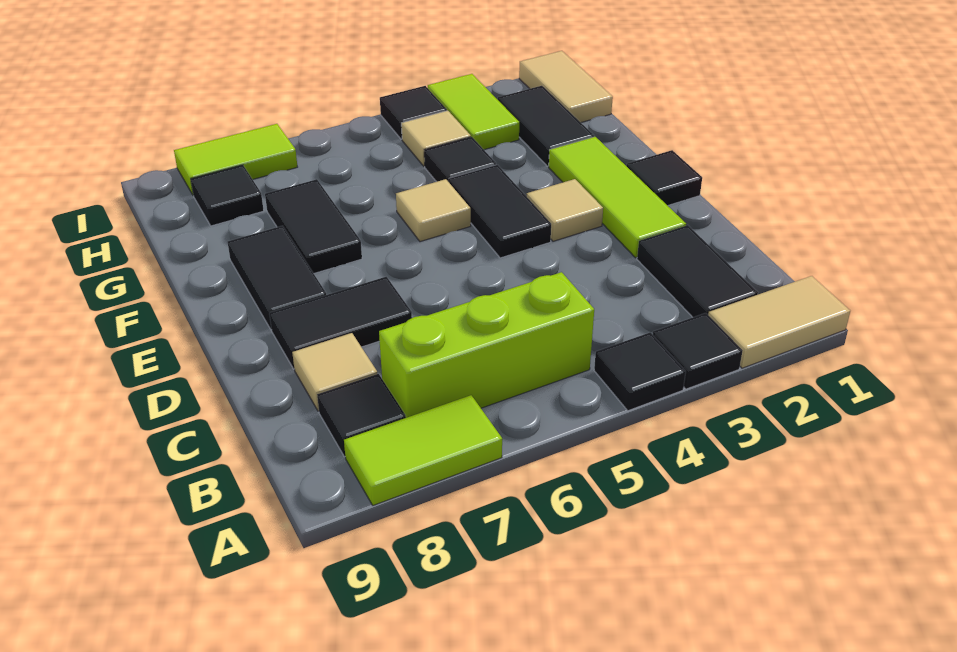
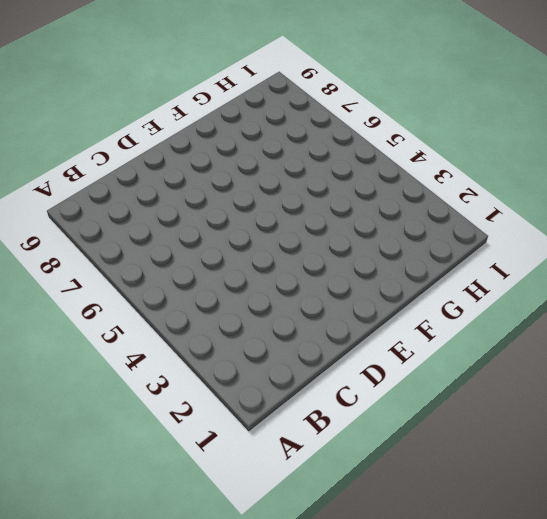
none -> tan tile A1:A2 level 1
none -> black tile A3 level 1
none -> black tile A4 level 1

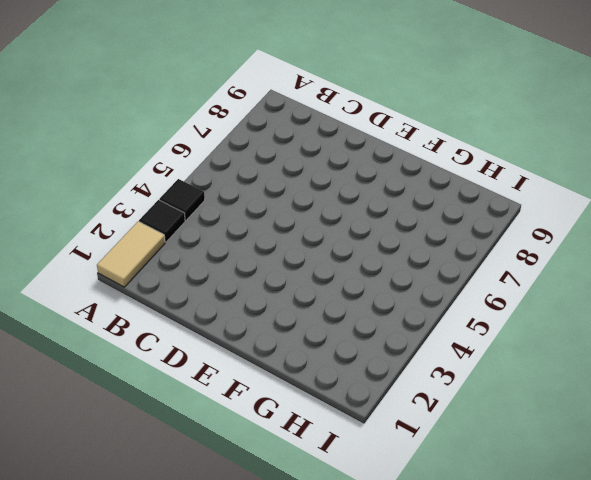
none -> lime tile A7:A8 level 1
none -> black tile B2:C2 level 1
none -> lime brick B5:B7 level 1

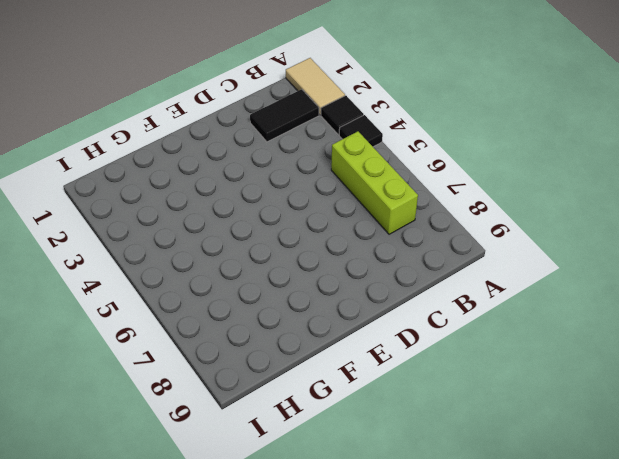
none -> lime tile A7:A8 level 1
none -> black tile B8 level 1
none -> tan tile C8 level 1

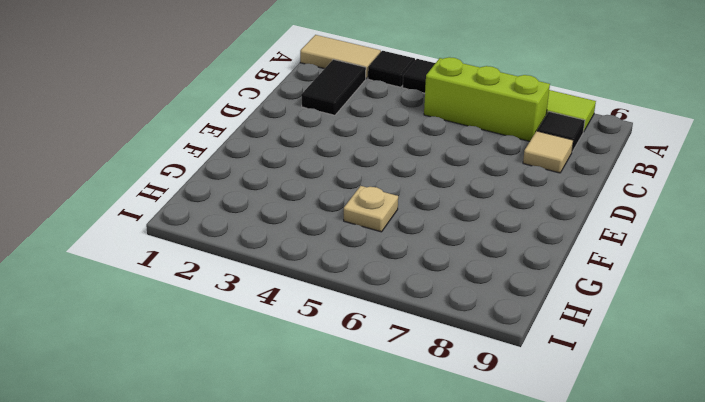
tan plate G5 level 1 -> none
none -> lime tile D2:F2 level 1
none -> black tile D7:D8 level 1
none -> black tile E1 level 1

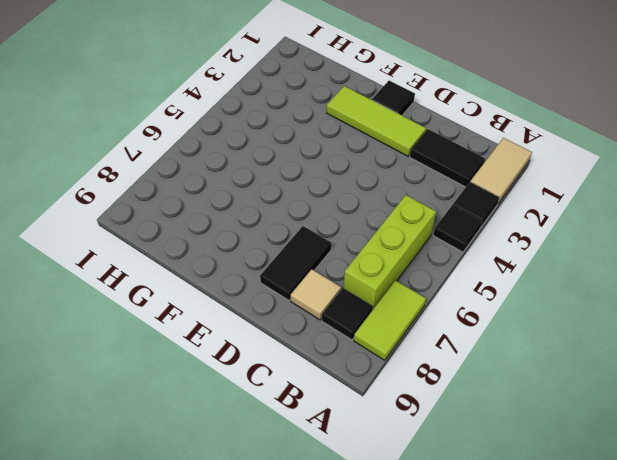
none -> tan tile E3 level 1
none -> black tile E4:F4 level 1
none -> black tile E8:F8 level 1

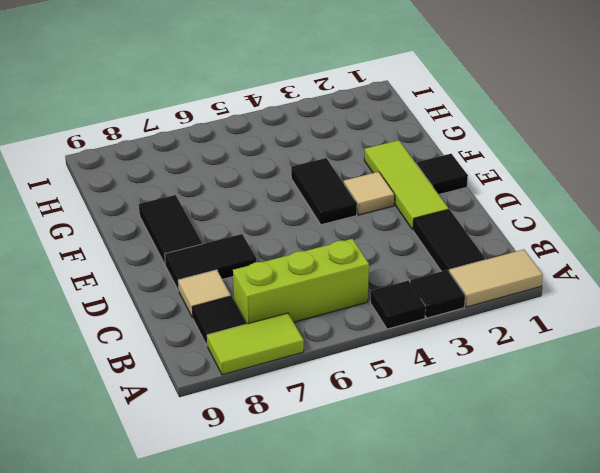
none -> tan tile F5 level 1
none -> black tile F7:G7 level 1
none -> black tile G2:H2 level 1

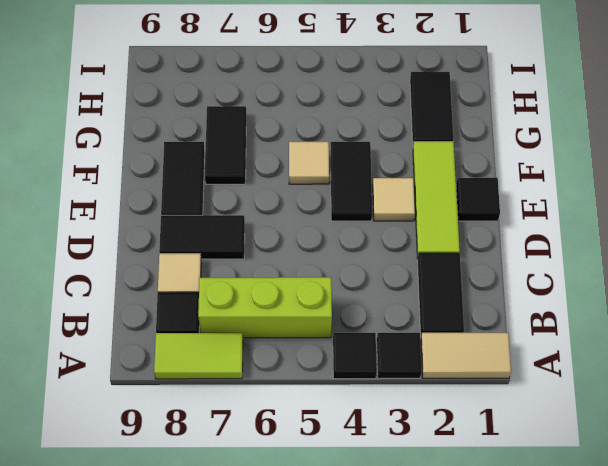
none -> black tile G4 level 1
none -> tan tile H1:I1 level 1
none -> lime tile H3:I3 level 1

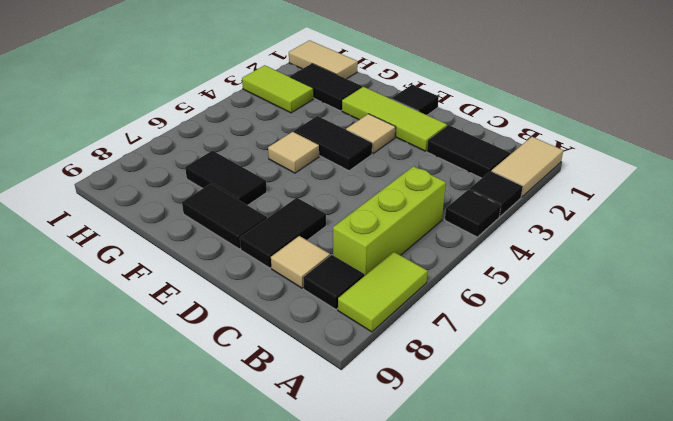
none -> black tile G4 level 1
none -> tan tile H4 level 1
none -> black tile H8 level 1

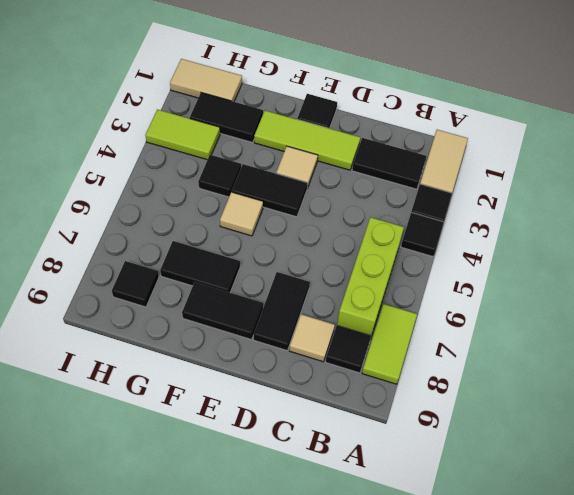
none -> tan tile H4 level 1
none -> black tile I4 level 1
none -> lime tile I7:I8 level 1

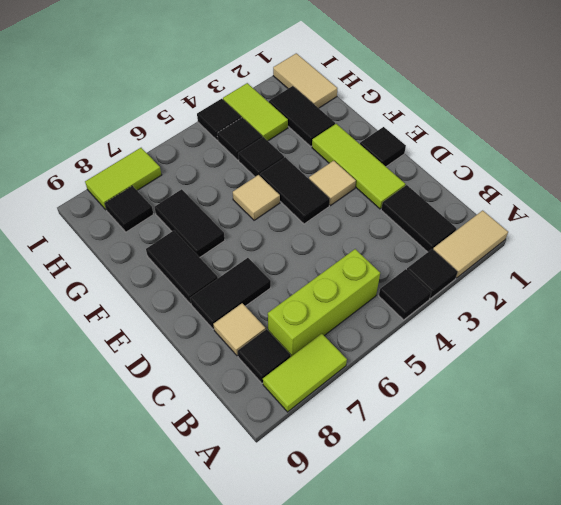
black tile H4 level 1 -> tan tile H4 level 1

